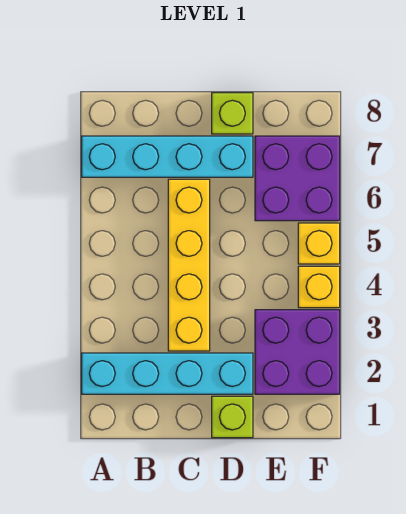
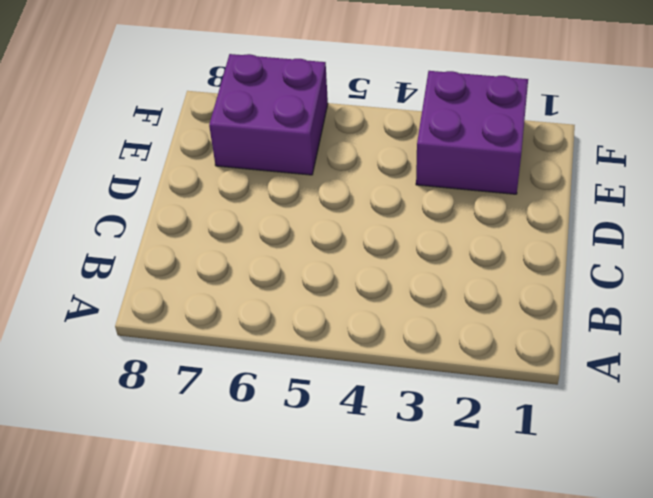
none -> cyan brick A2:D2 level 1
none -> cyan brick A7:D7 level 1

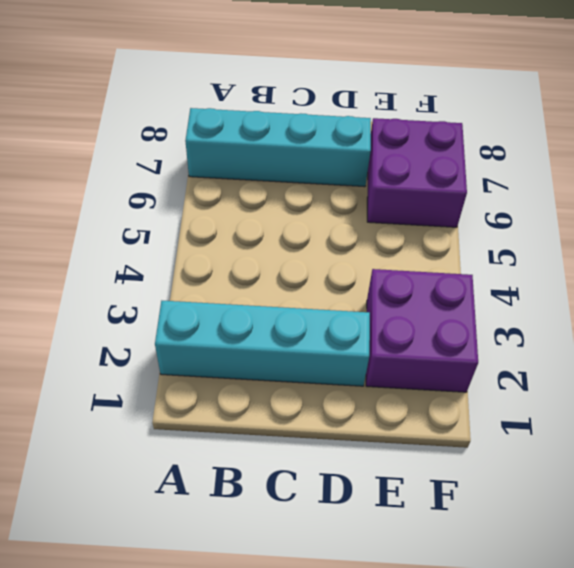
none -> yellow brick C3:C6 level 1
none -> lime brick D1 level 1

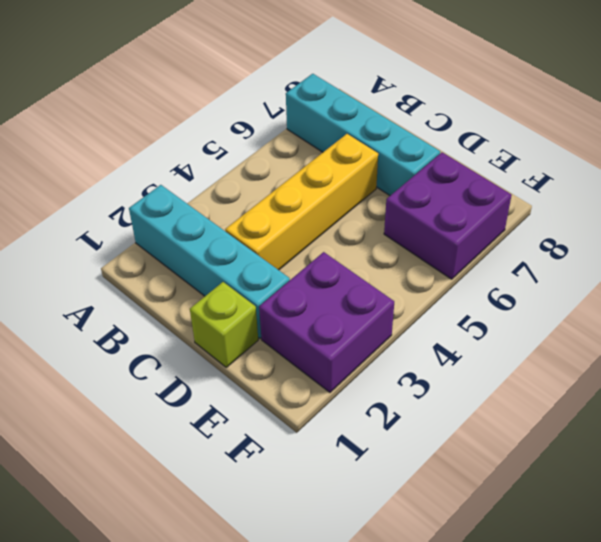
none -> lime brick D8 level 1
none -> yellow brick F4 level 1

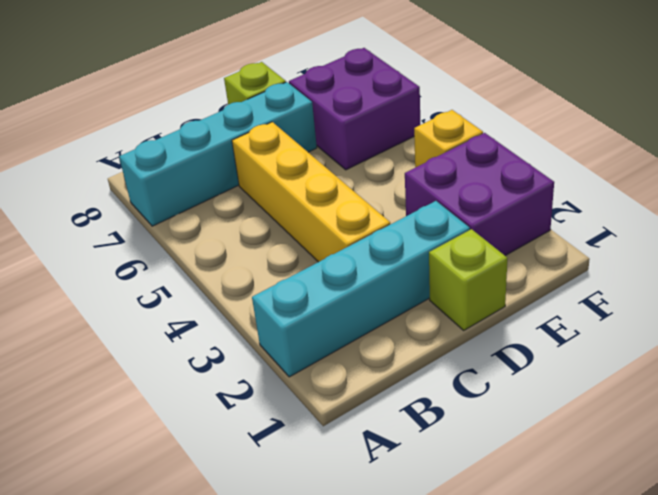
none -> yellow brick F5 level 1

